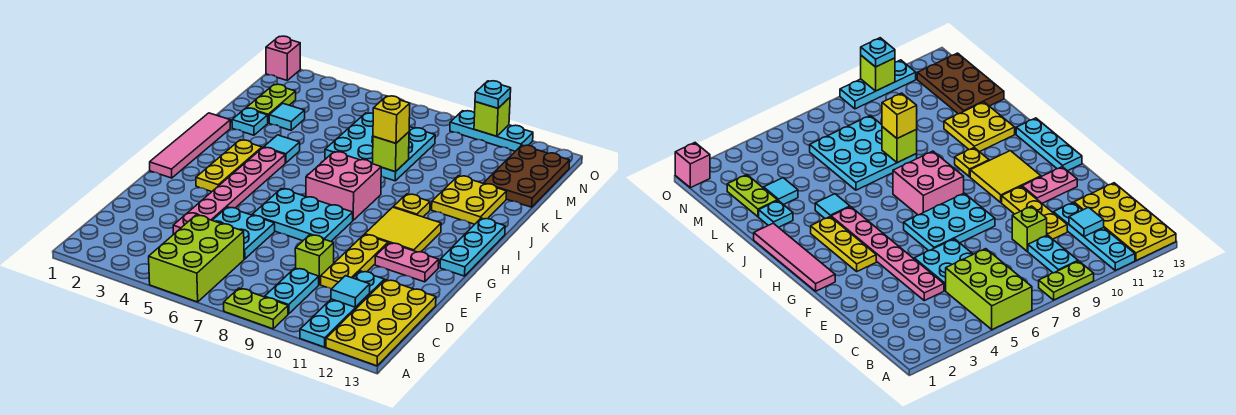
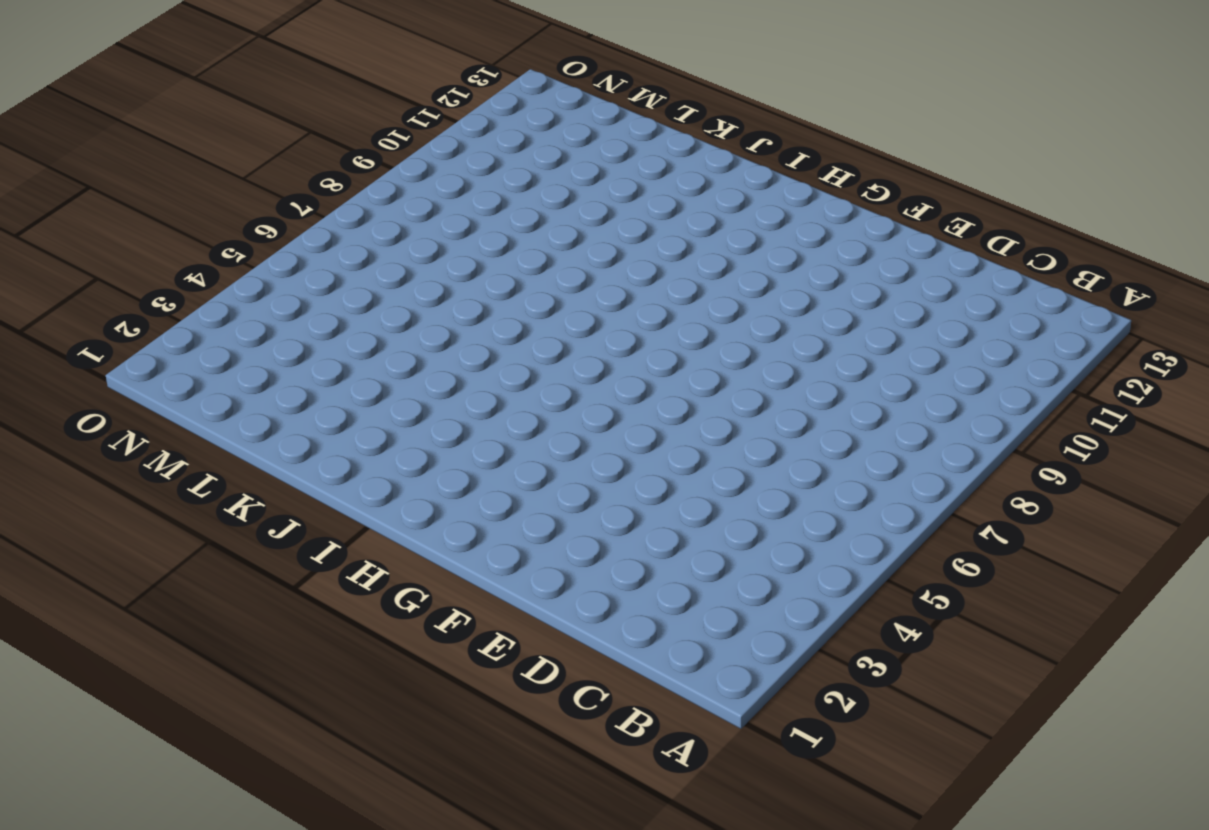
none -> lime brick A5:C6 level 1
none -> lime plate A8:A9 level 1
none -> cyan plate A11:D11 level 1
none -> yellow plate A12:D13 level 1

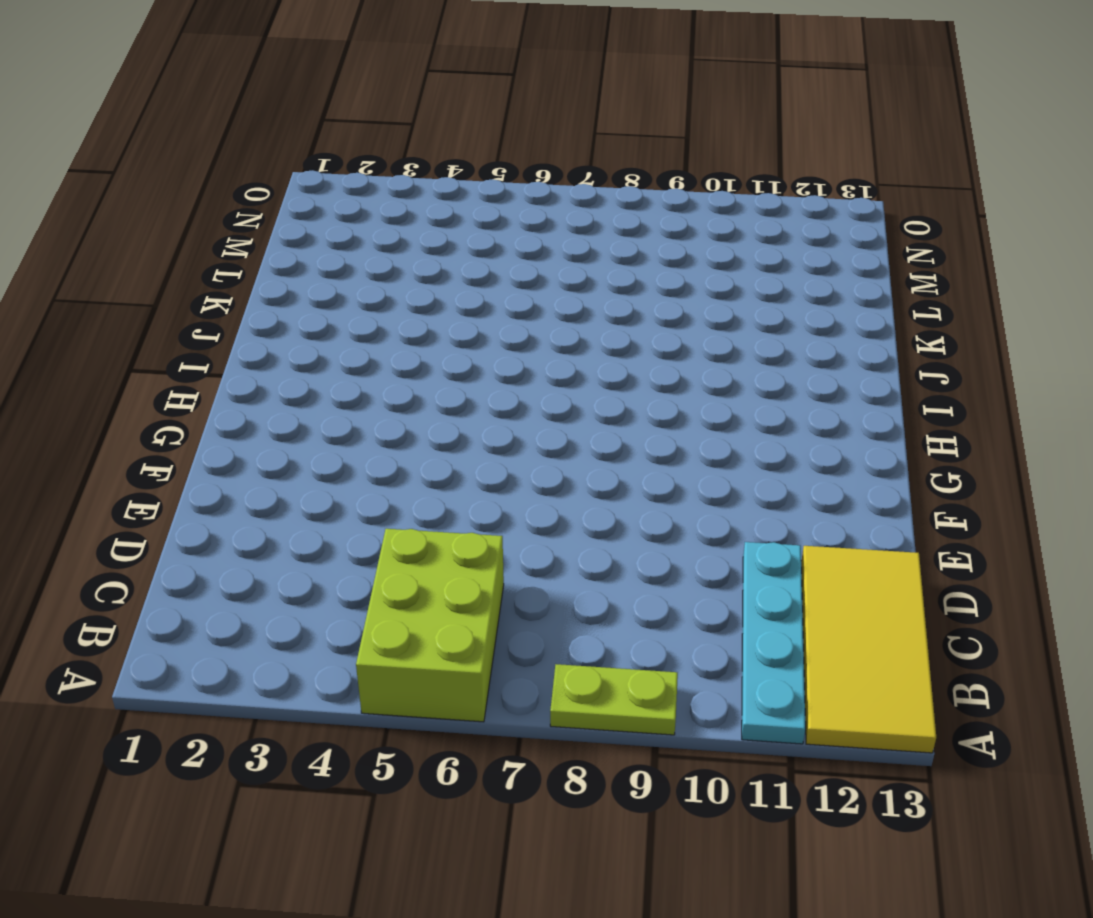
yellow tile A12:D13 level 1 -> yellow plate A12:D13 level 1
none -> cyan plate B9:C9 level 1
none -> pink plate D4:I4 level 1
none -> cyan plate D5:E6 level 1
none -> lime brick D9 level 1

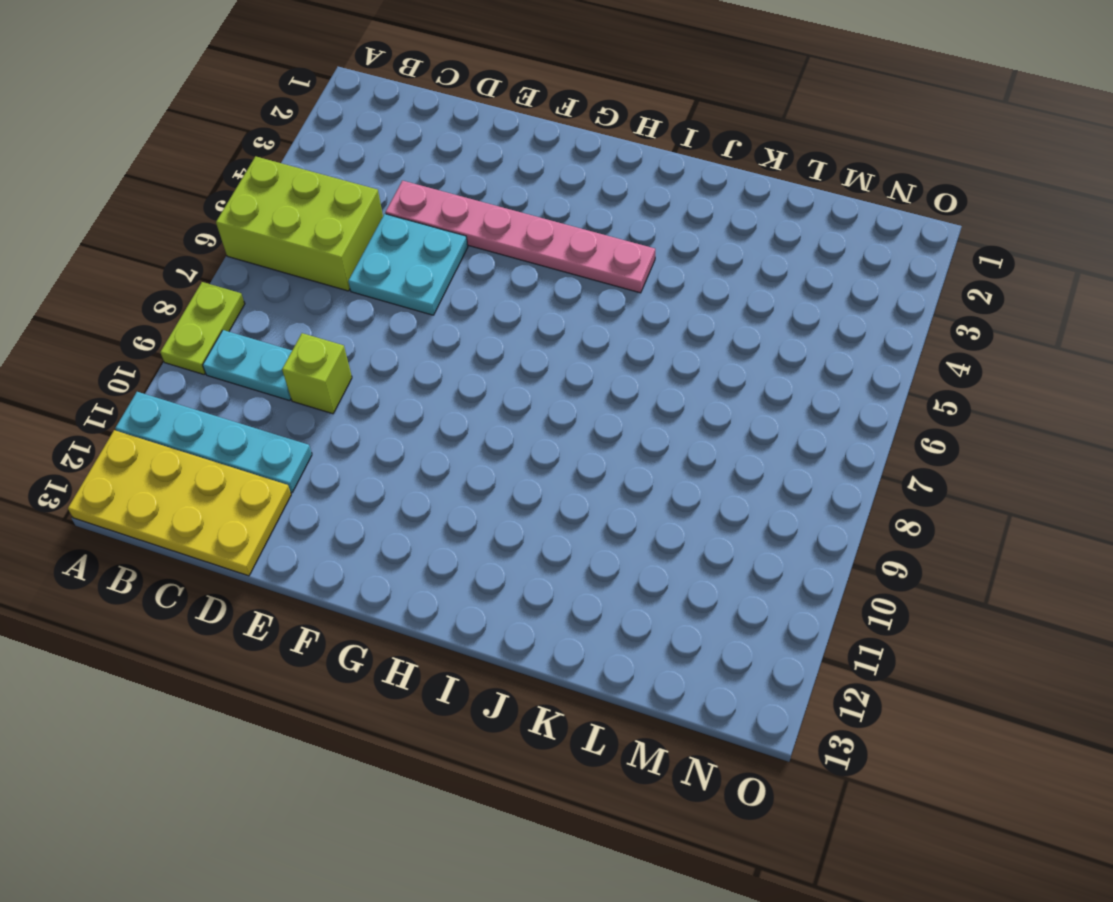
none -> yellow plate D10:F10 level 1
none -> cyan plate F6:G8 level 1
none -> pink plate F11:F12 level 1
none -> pink tile G1:J1 level 1

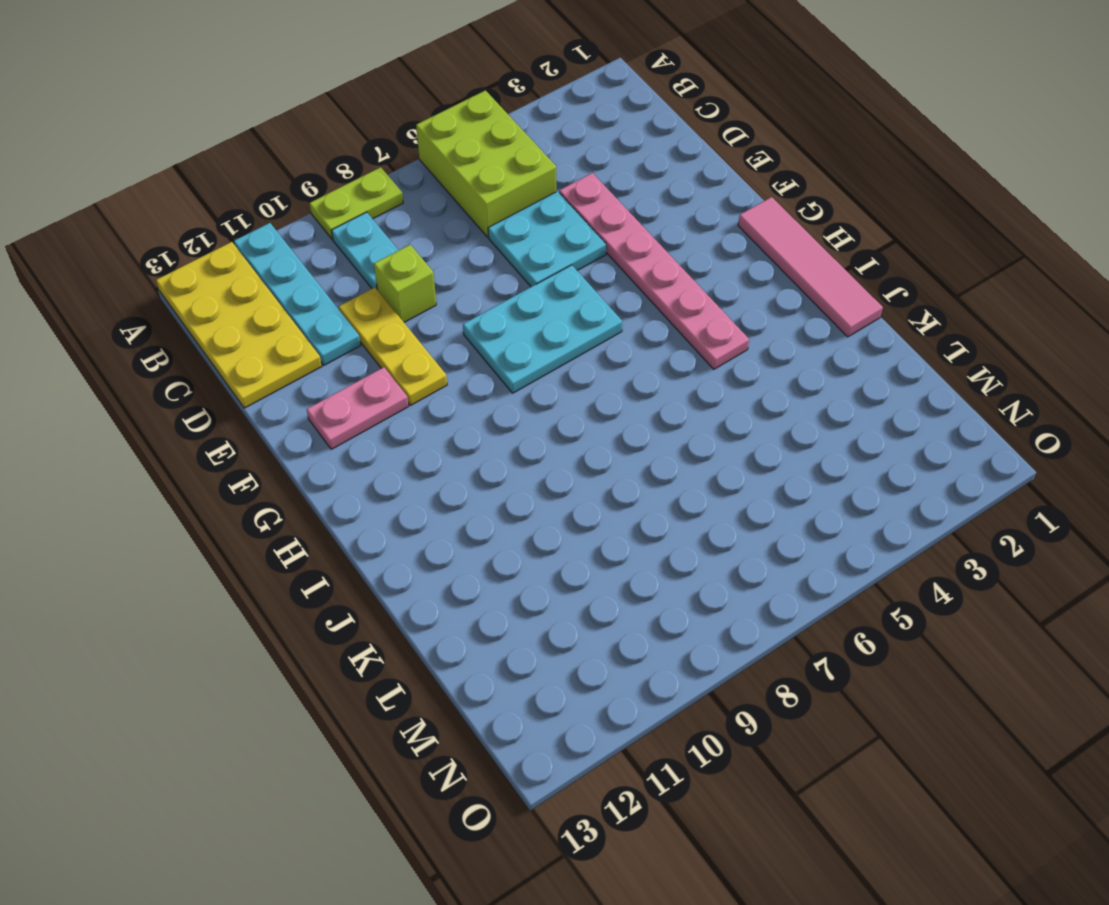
none -> yellow plate G3:I3 level 1
none -> yellow tile G10:H11 level 1
none -> cyan plate G13:I13 level 1
none -> pink brick H7:I8 level 1

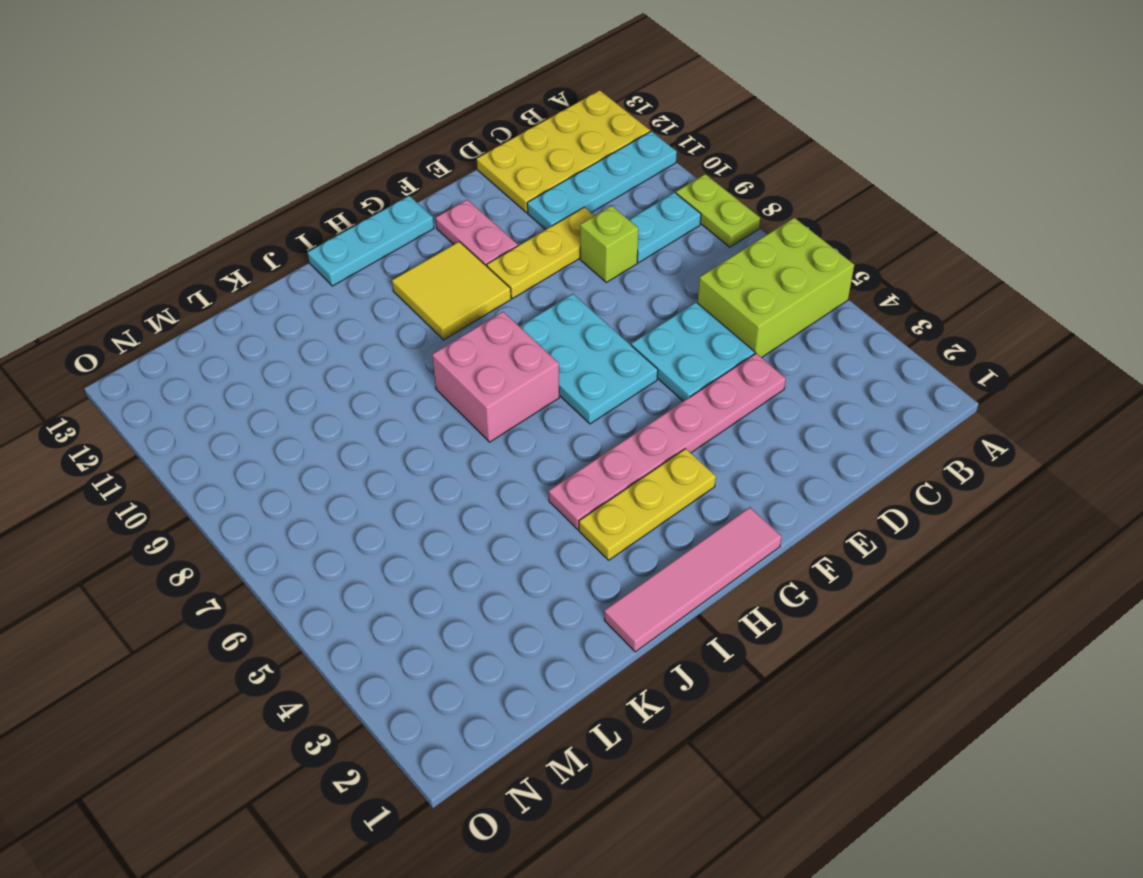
none -> yellow plate I10 level 1
none -> cyan tile J4 level 1
none -> yellow plate J11:K12 level 1
none -> cyan plate K2 level 1

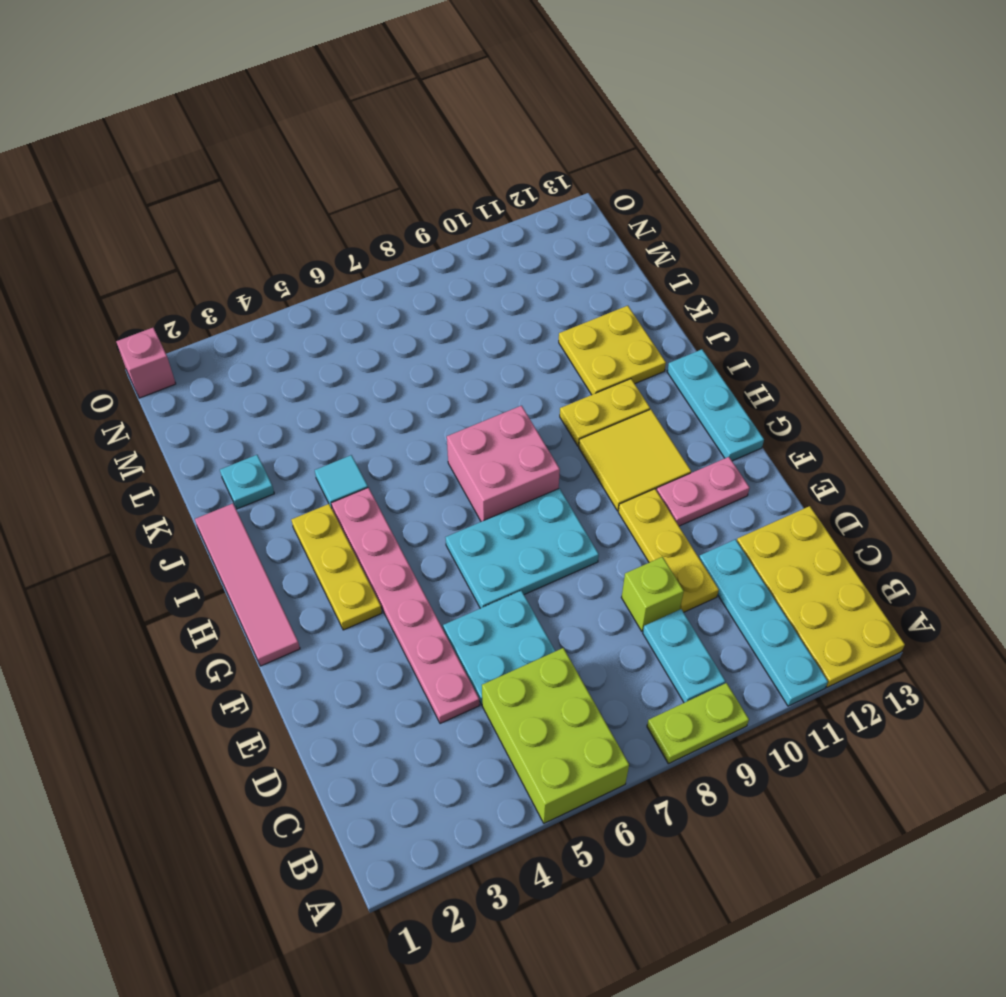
yellow plate I10:I11 level 1 -> yellow plate I10 level 1
none -> cyan plate K6:M8 level 1
none -> lime plate L2:M2 level 1
none -> cyan tile L3 level 1
none -> brown plate L12:N13 level 1

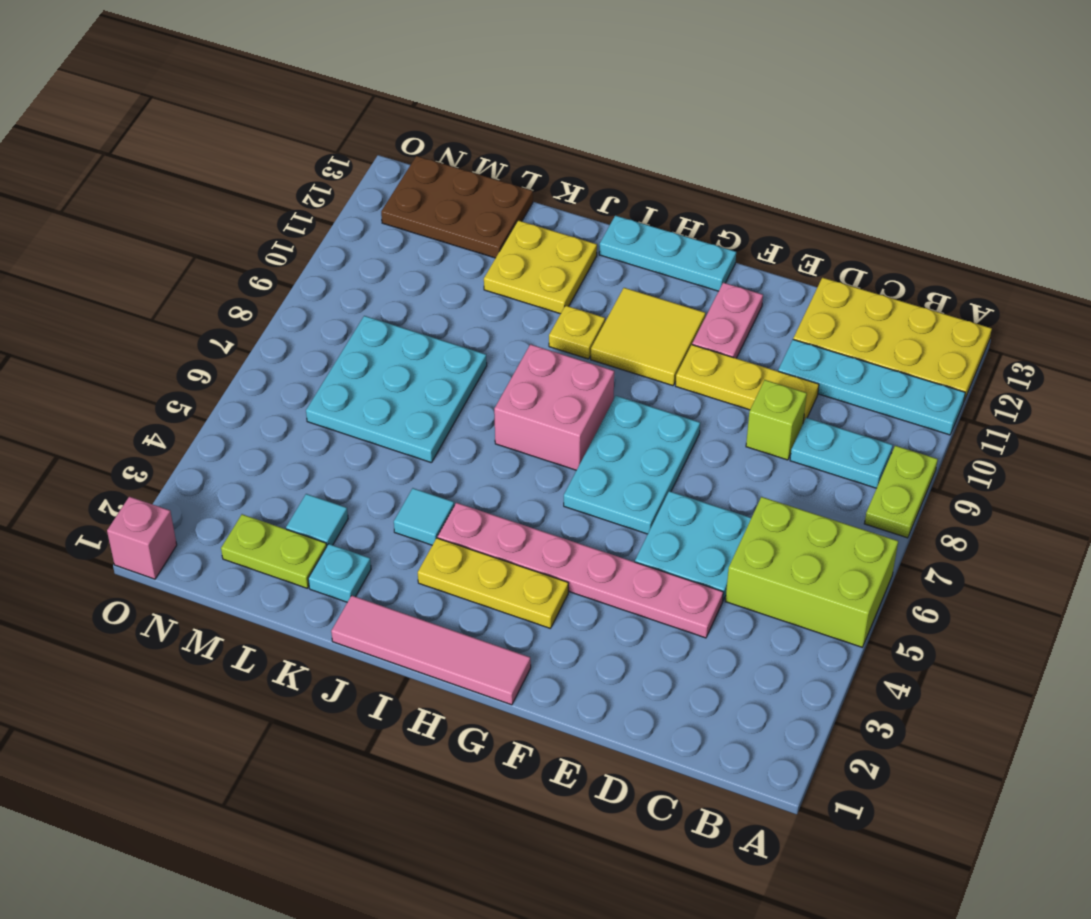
none -> cyan plate O9:O11 level 1
none -> cyan tile C11 level 2
none -> lime brick K8 level 2
none -> lime brick O10 level 2

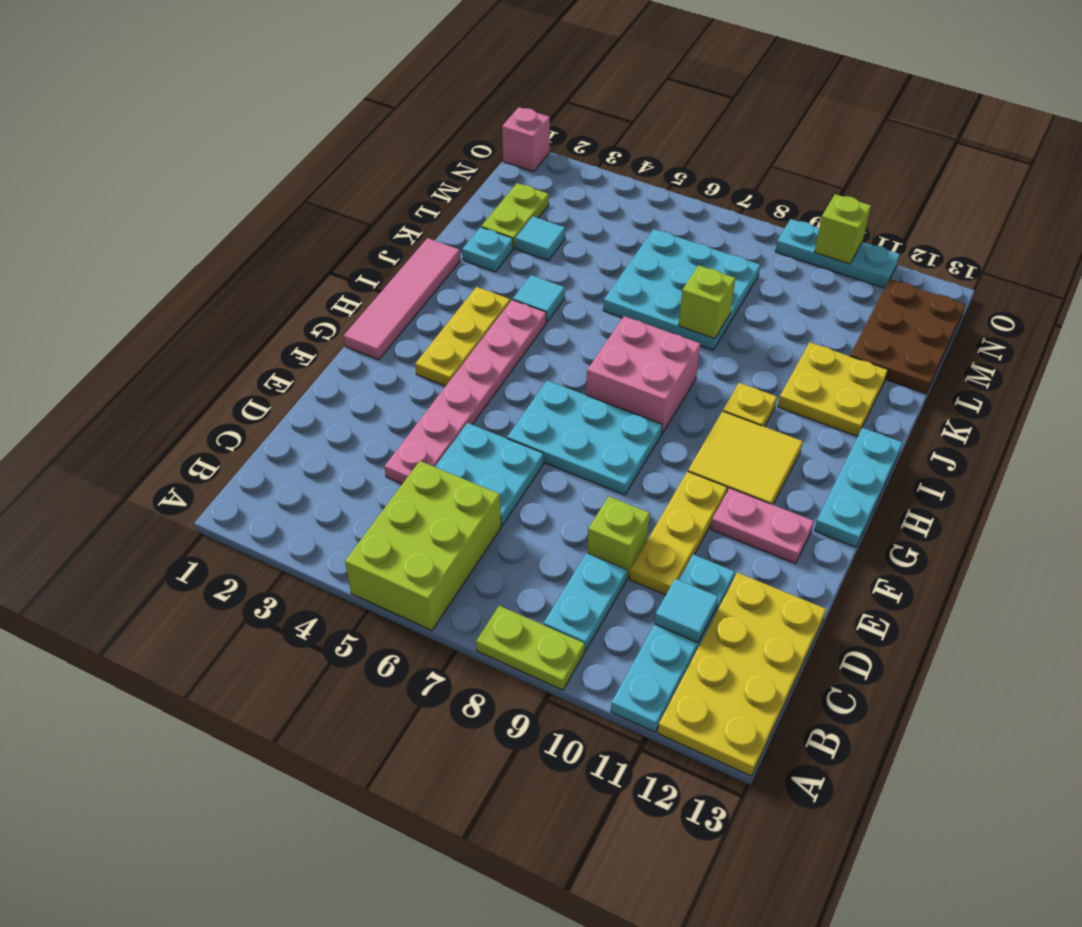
none -> yellow brick K8 level 3
none -> cyan plate O10 level 3

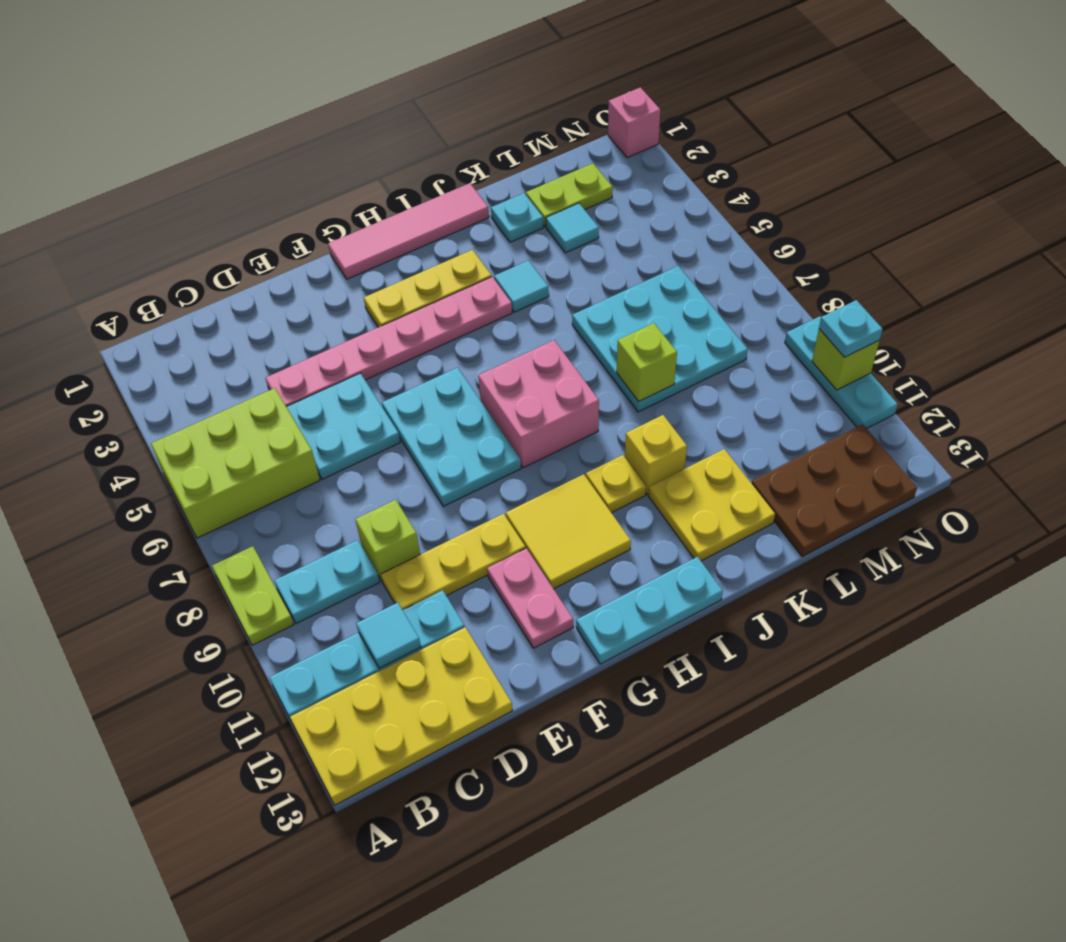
yellow brick J10 level 1 -> yellow brick K8 level 3

